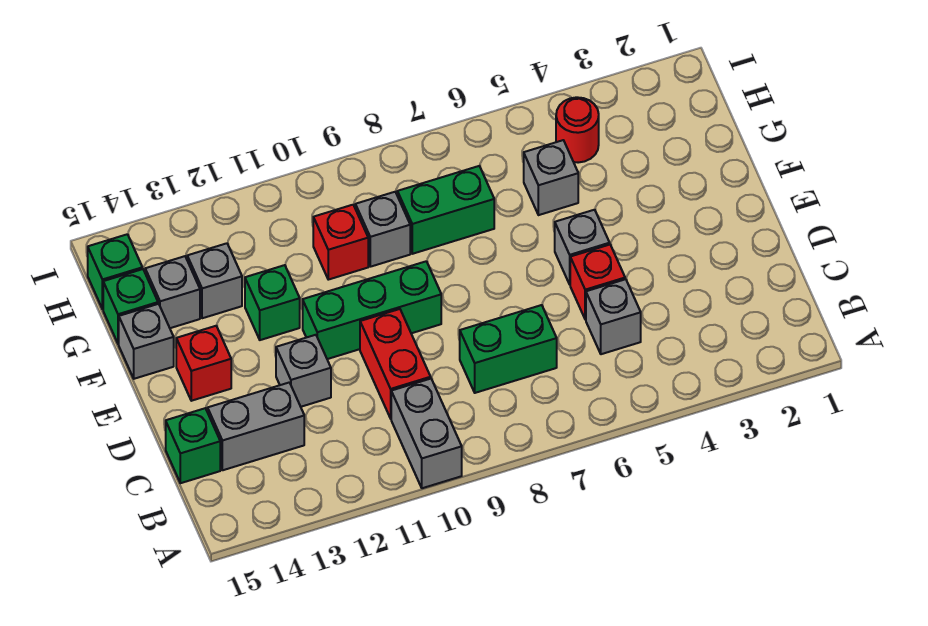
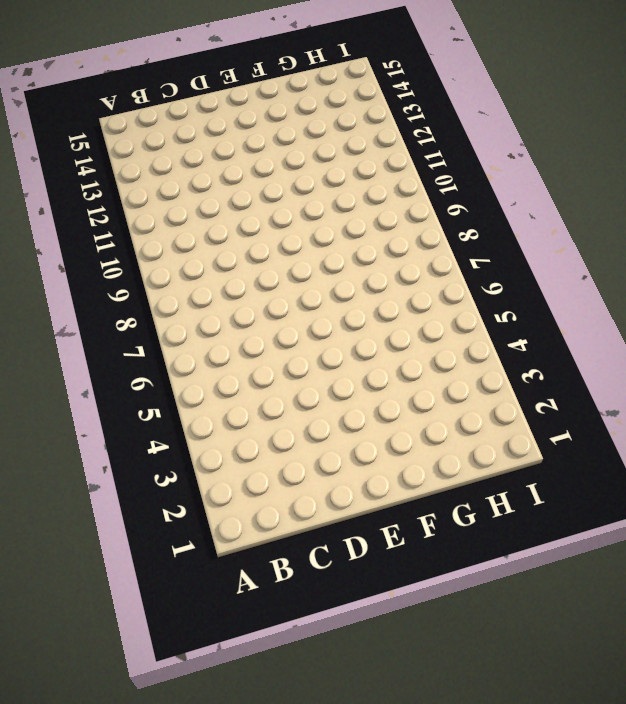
none -> grey brick A10:B10 level 1
none -> grey brick C5 level 1
none -> green brick C7:C8 level 1

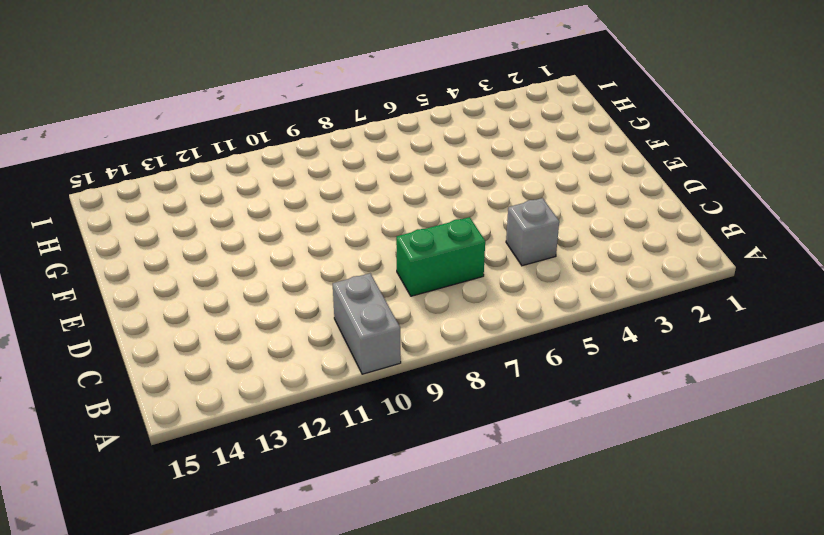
none -> red brick C10:D10 level 1
none -> grey brick C13:C14 level 1
none -> green brick C15 level 1

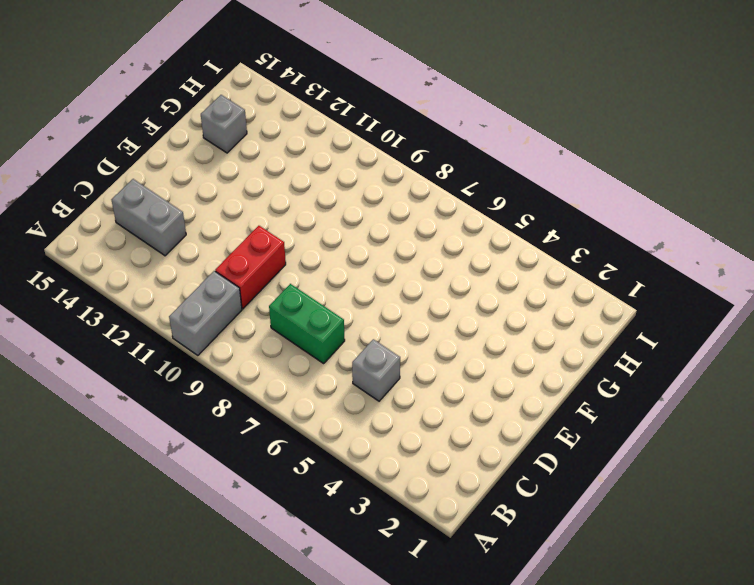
none -> green brick C15 level 1
none -> red brick D5 level 1
none -> grey brick D12 level 1

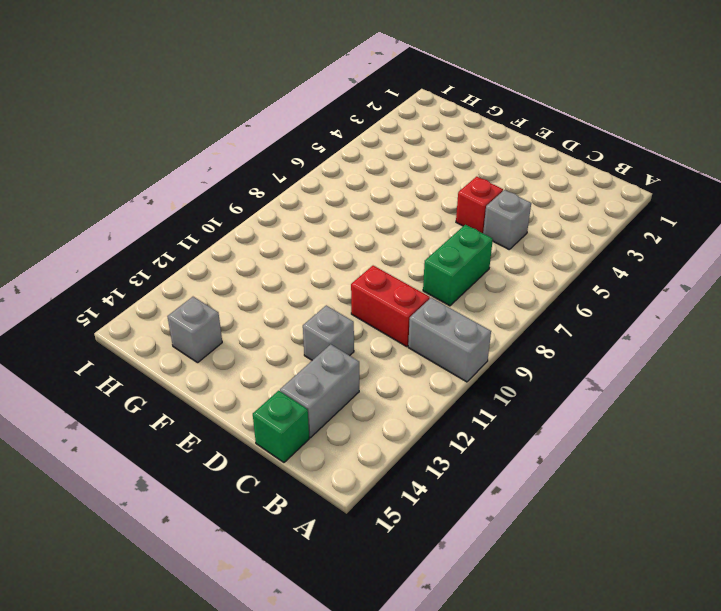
none -> grey brick E5 level 1
none -> green brick E9:E11 level 1
none -> red brick E14 level 1

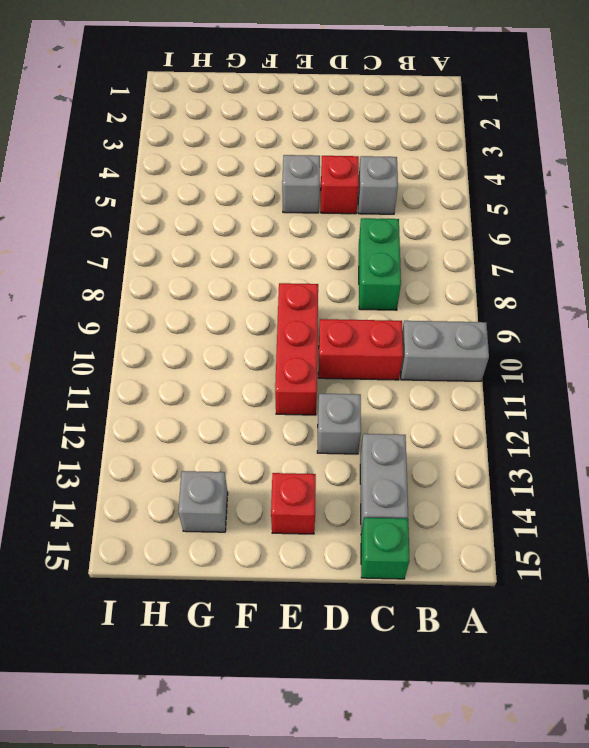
red brick E9:E11 level 1 -> green brick E9:E11 level 1
none -> green brick F12 level 1
none -> grey brick F15 level 1
none -> grey brick G5 level 1

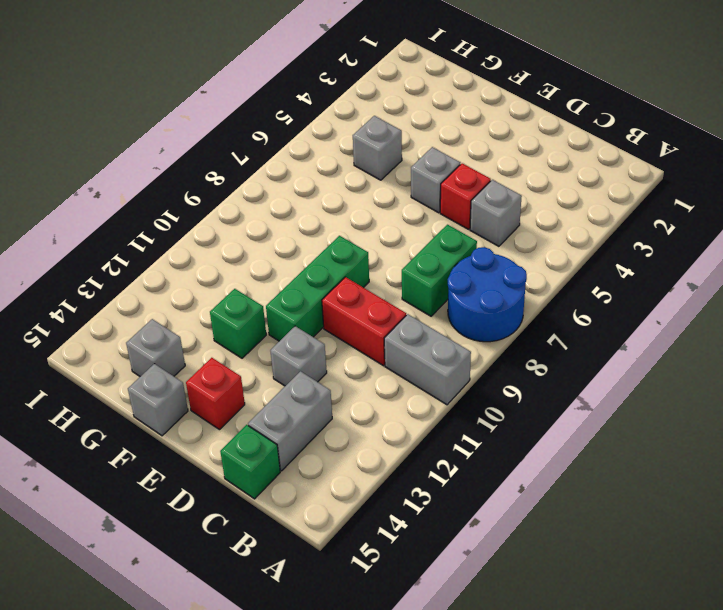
blue round brick A7:B8 level 1 -> none
none -> green brick G7:G8 level 1
none -> grey brick G9 level 1
none -> red brick G10 level 1

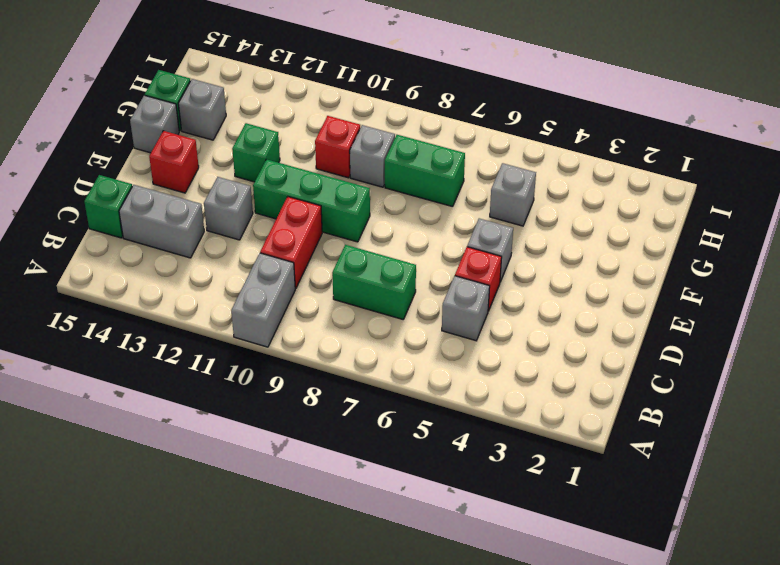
none -> grey brick G13 level 1
none -> red round brick H4 level 1
none -> green brick H15 level 1

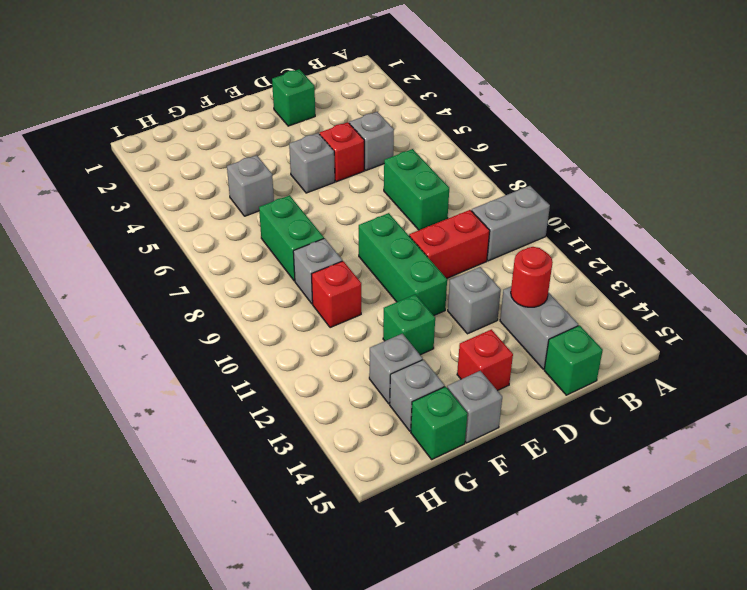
red round brick C13 level 2 -> red round brick H4 level 1
green brick D2 level 1 -> green brick H15 level 1

